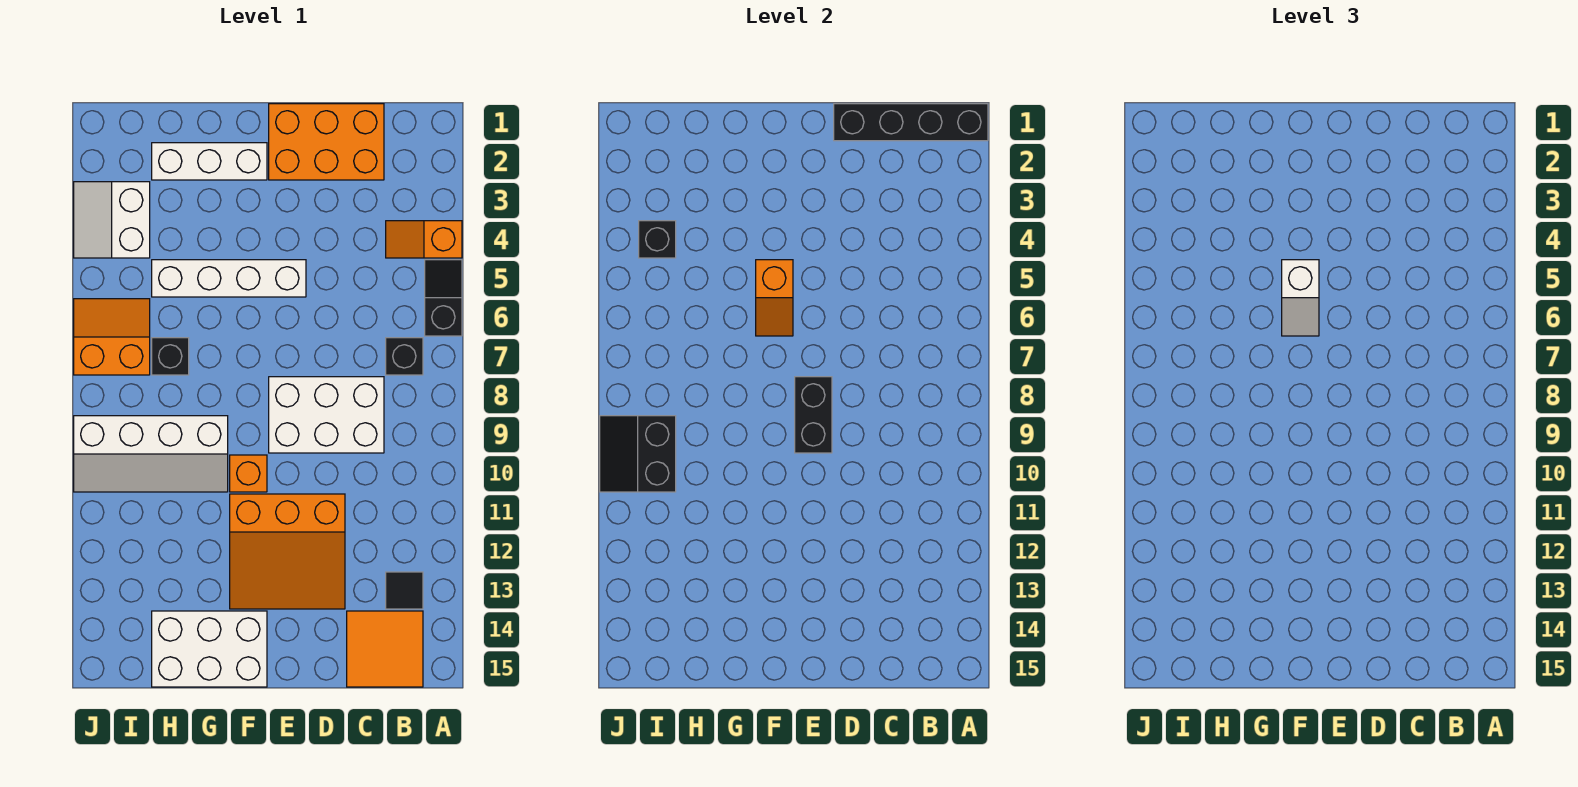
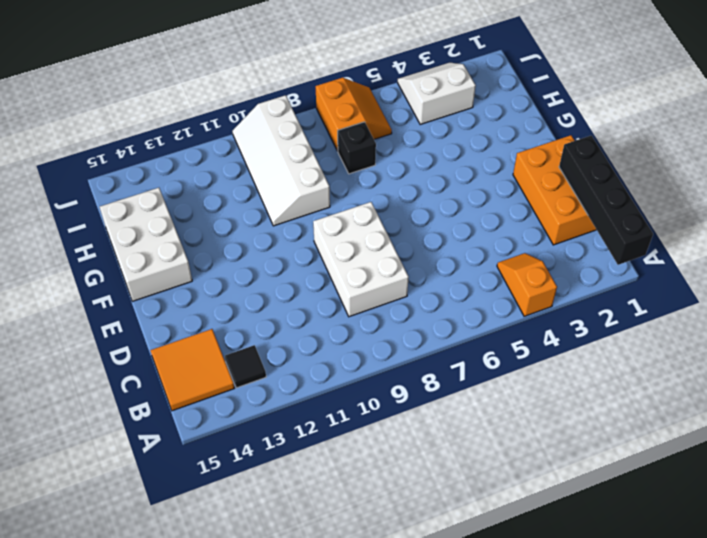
none -> black slope A5:A6 level 1 top 6
none -> black brick B7 level 1
none -> orange slope D11:F13 level 1 top 11

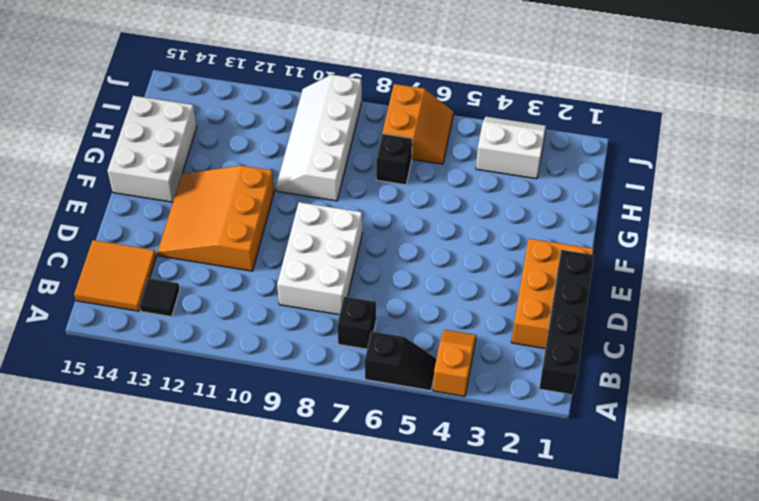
none -> white brick E5:H5 level 1
none -> white brick F2:H2 level 1
none -> orange brick F10 level 1

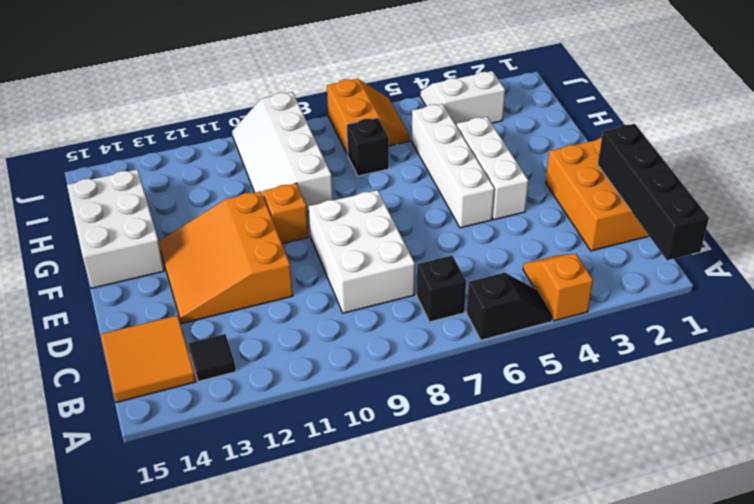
white brick E4:G4 level 1 -> white brick F2:H2 level 1
none -> black brick E8:E9 level 2
none -> orange slope F5:F6 level 2 top 5
none -> black brick I4 level 2

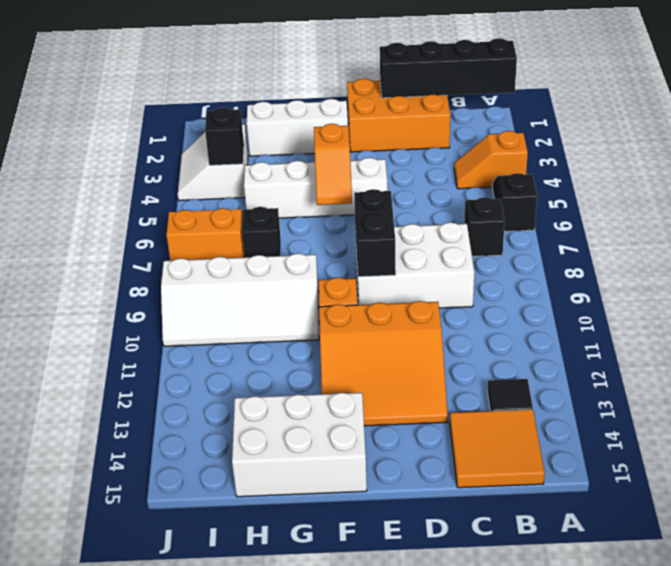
none -> black slope I9:J10 level 2 top I
none -> white slope F5:F6 level 3 top 5

